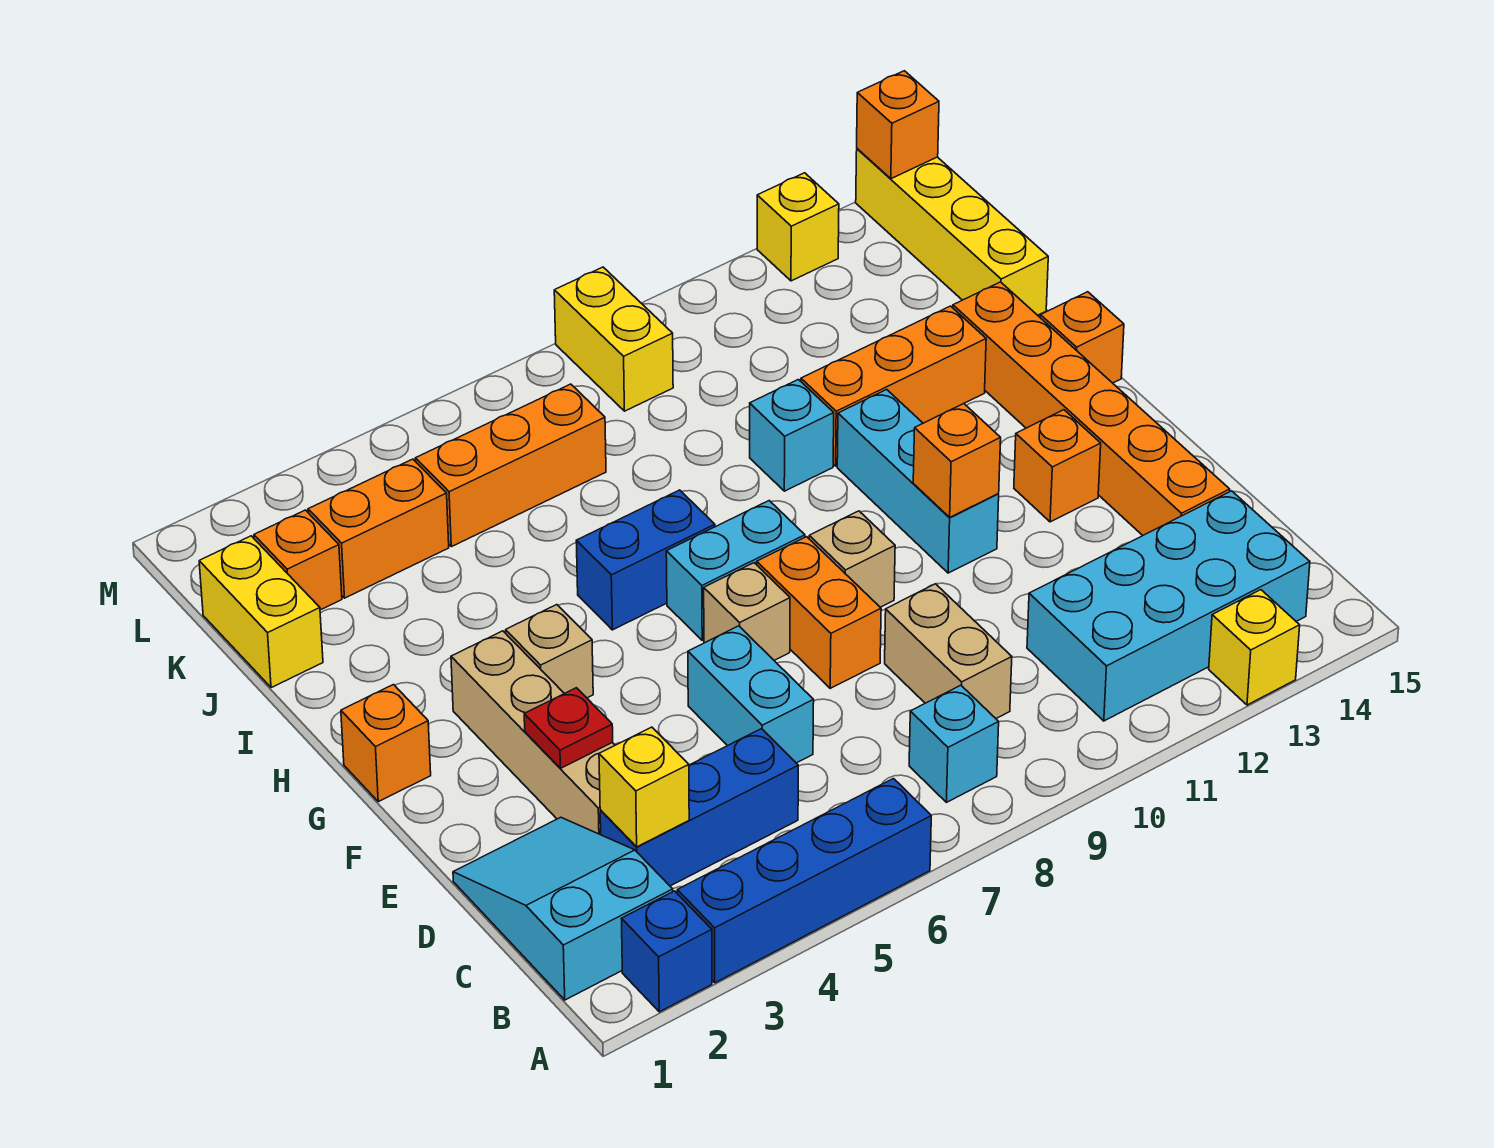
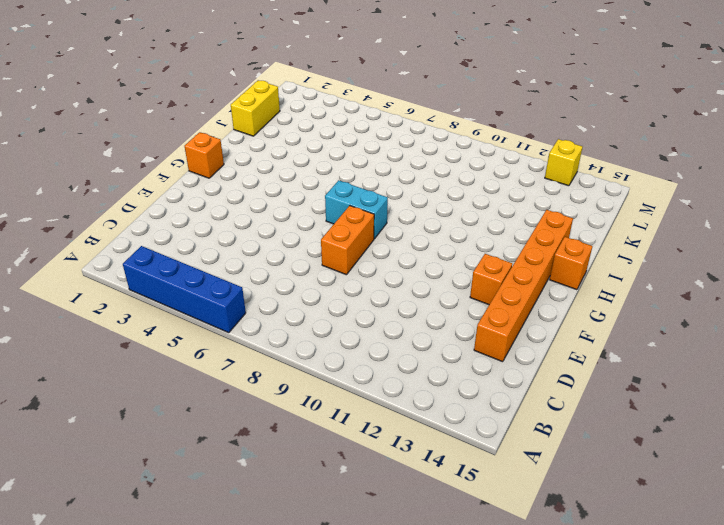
none -> blue brick A2 level 1
none -> yellow brick A13 level 1
none -> cyan slope B1:D2 level 1 top B
none -> cyan brick B8 level 1

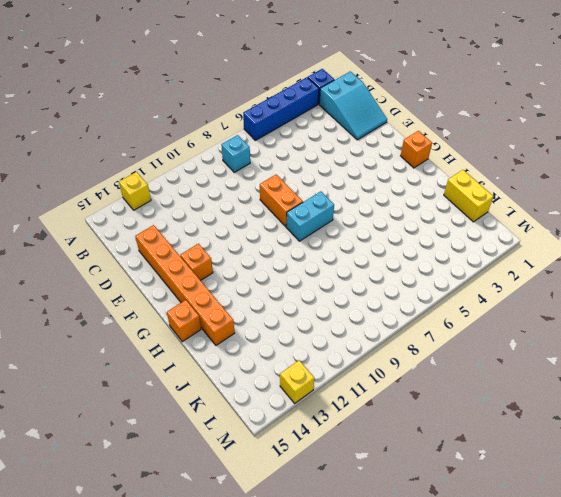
none -> cyan brick B11:C14 level 1
none -> blue brick C3:C5 level 1
none -> tan brick C9:D9 level 1
none -> tan brick D3:G3 level 1

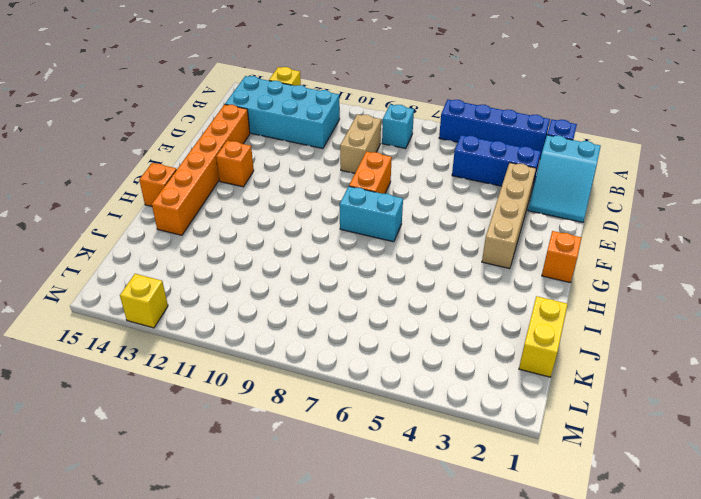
none -> cyan brick D6:E6 level 1
none -> tan brick F7 level 1
none -> tan brick F9 level 1
none -> cyan brick F11:H11 level 1

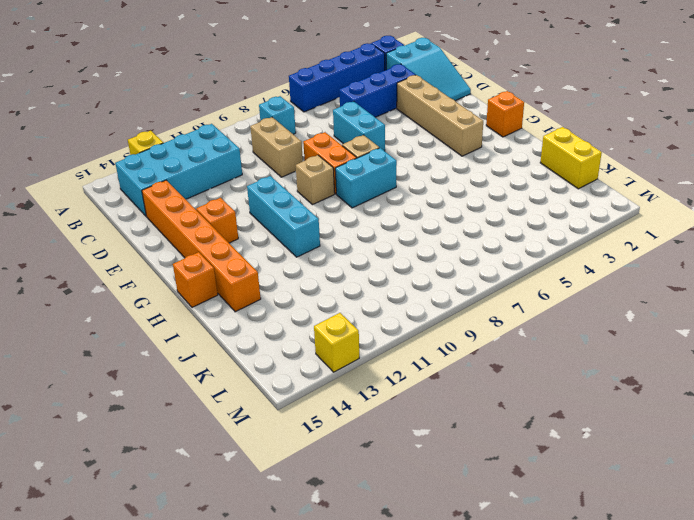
none -> tan brick G4 level 1
none -> blue brick H6:H7 level 1
none -> cyan brick I10 level 1
none -> orange brick I11:I13 level 1

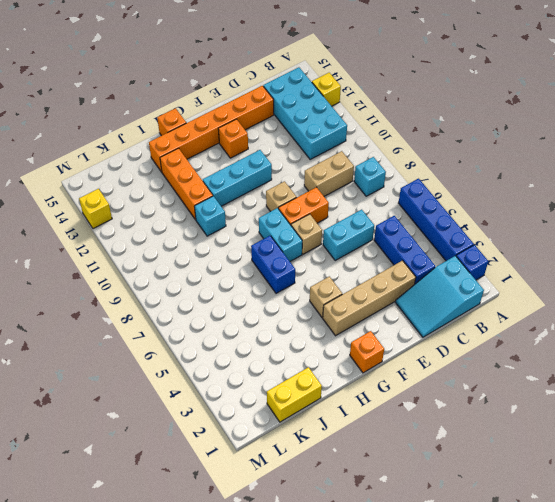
none -> yellow brick J15:M15 level 1
none -> orange brick K2 level 1
none -> orange brick K3:K4 level 1
none -> orange brick K5:K7 level 1

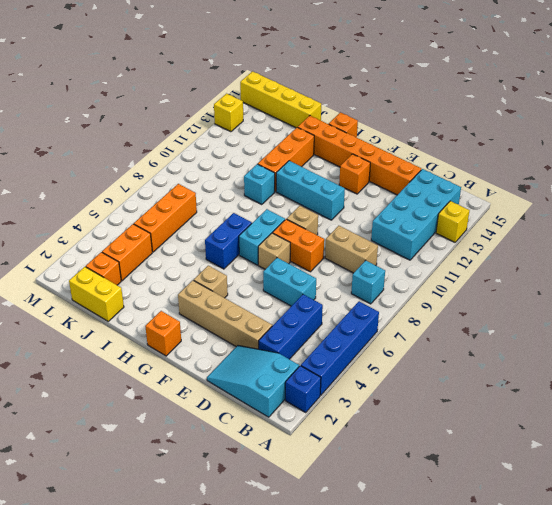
none -> yellow brick L9:M9 level 1
none -> yellow brick C3 level 2
none -> red plate E3 level 2
none -> orange brick F11 level 2

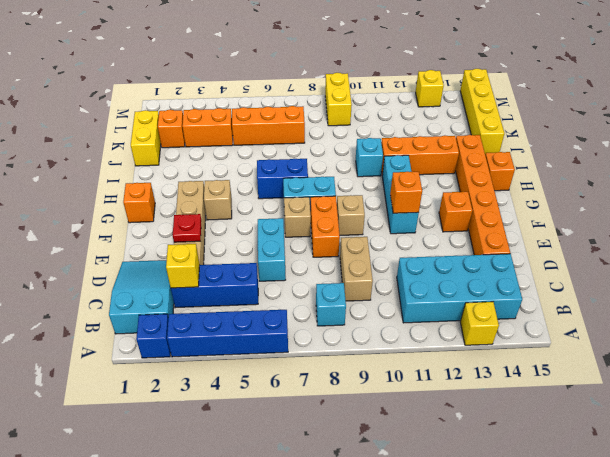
none -> orange brick M15 level 2

